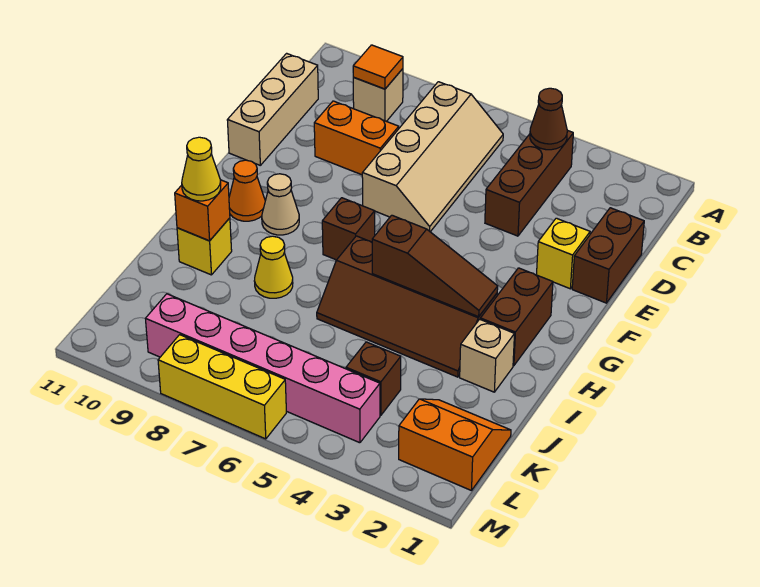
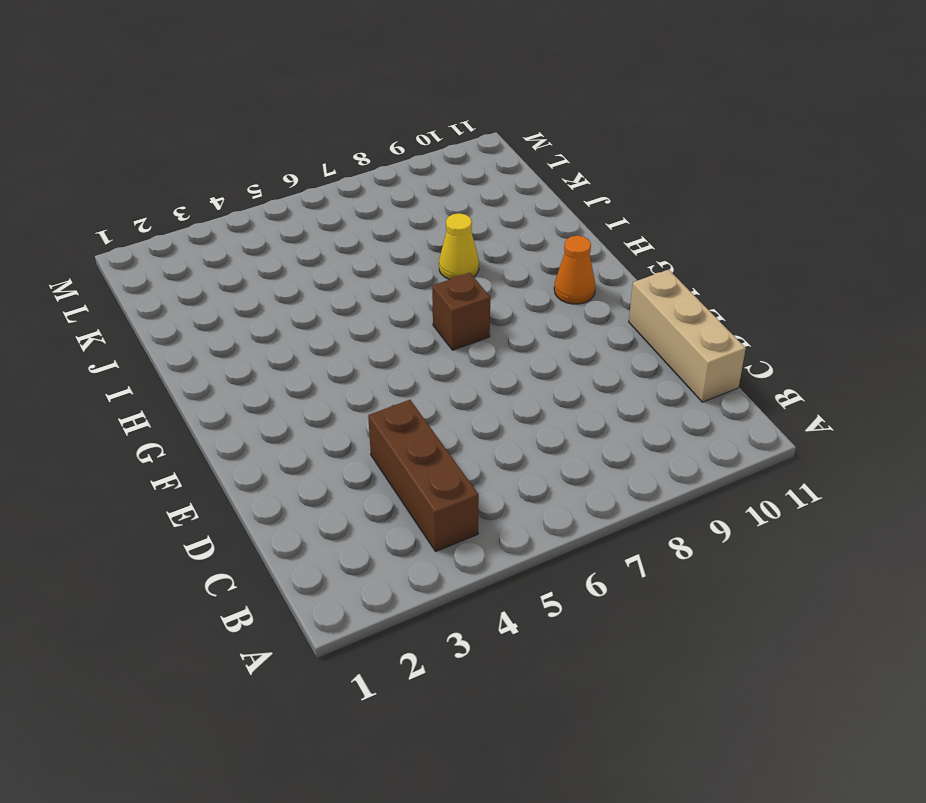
none -> tan slope B6:E7 level 1 top 7
none -> tan brick B9 level 1
none -> brown brick D1:E1 level 1

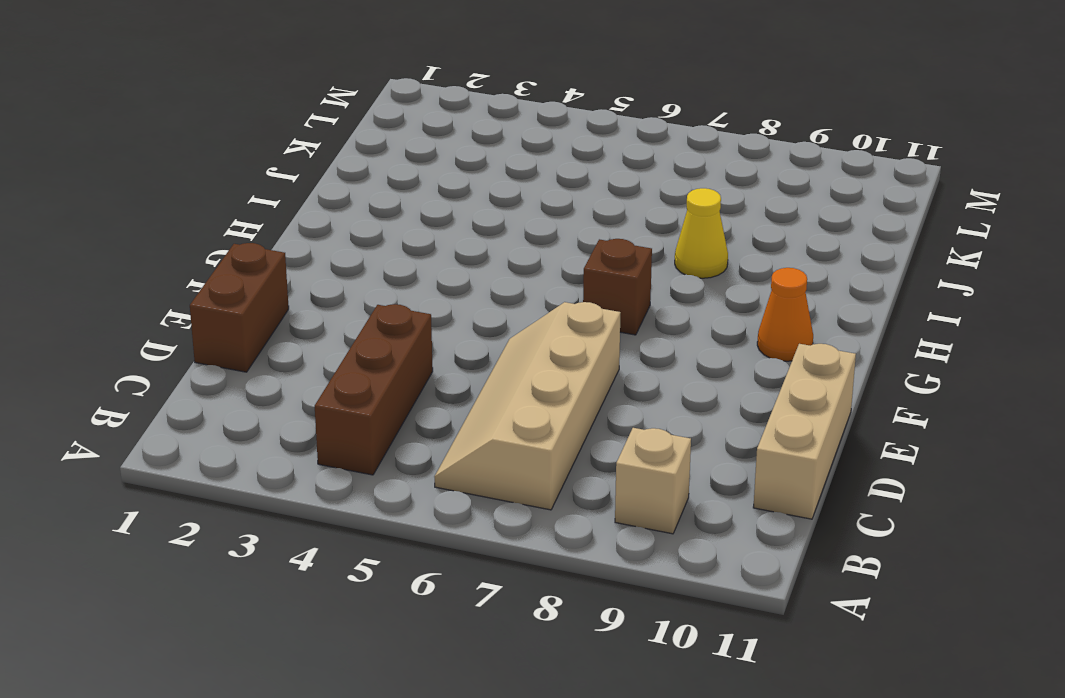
none -> orange brick D8:D9 level 1
none -> yellow brick E2 level 1
none -> brown brick G2:H2 level 1

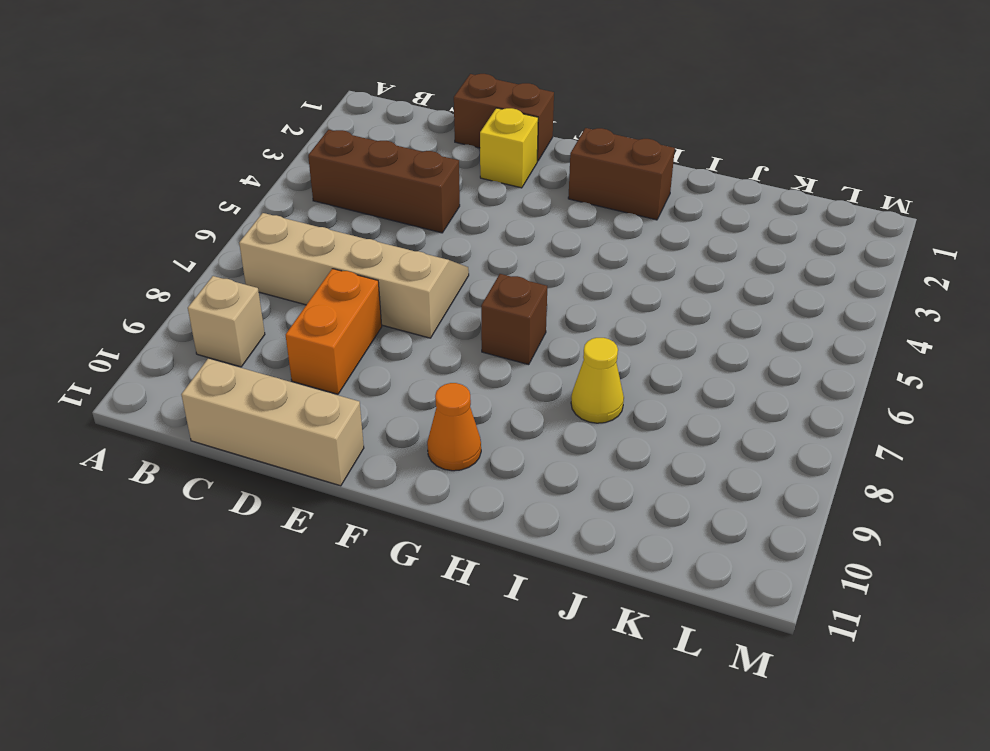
none -> tan cone G9 level 1
none -> brown slope H3:I6 level 1 top H
none -> tan brick I2 level 1

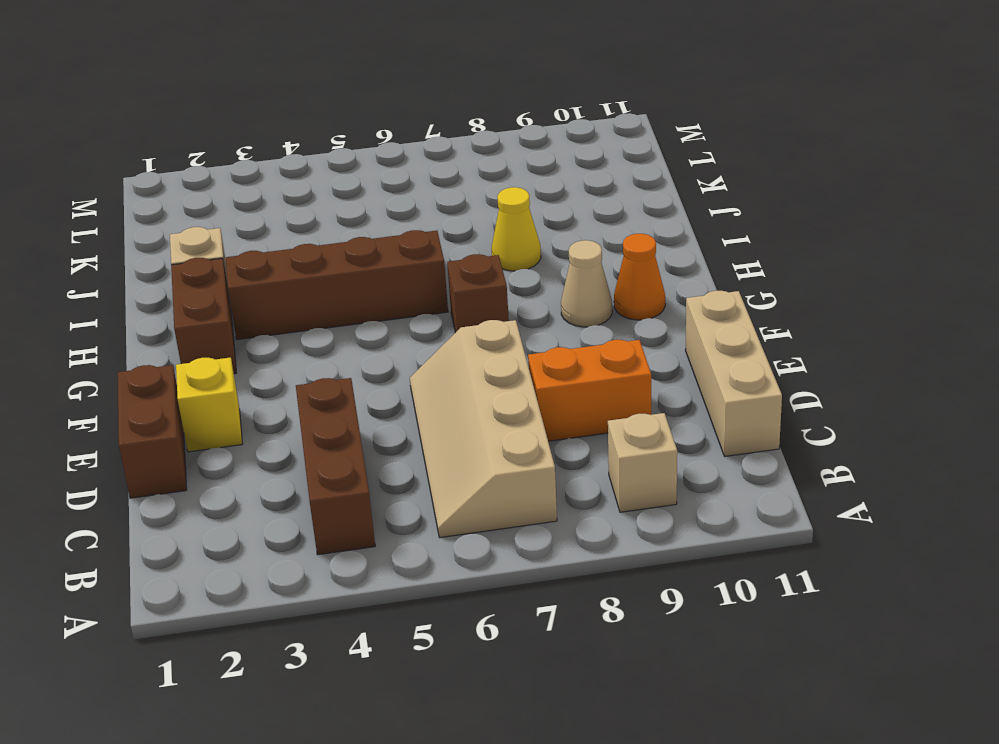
none -> yellow brick I10 level 1
none -> orange slope K1:L2 level 1 top L
none -> brown brick K4 level 1

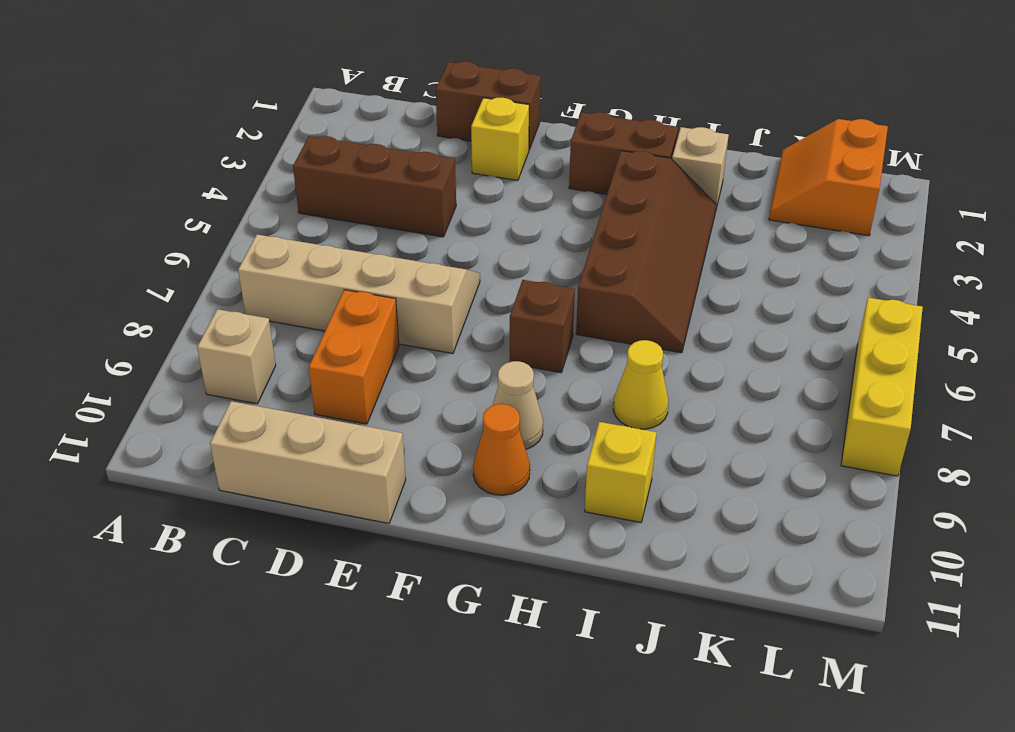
none -> brown brick K4 level 1
none -> pink brick L4:L9 level 1
none -> brown cone B4 level 2

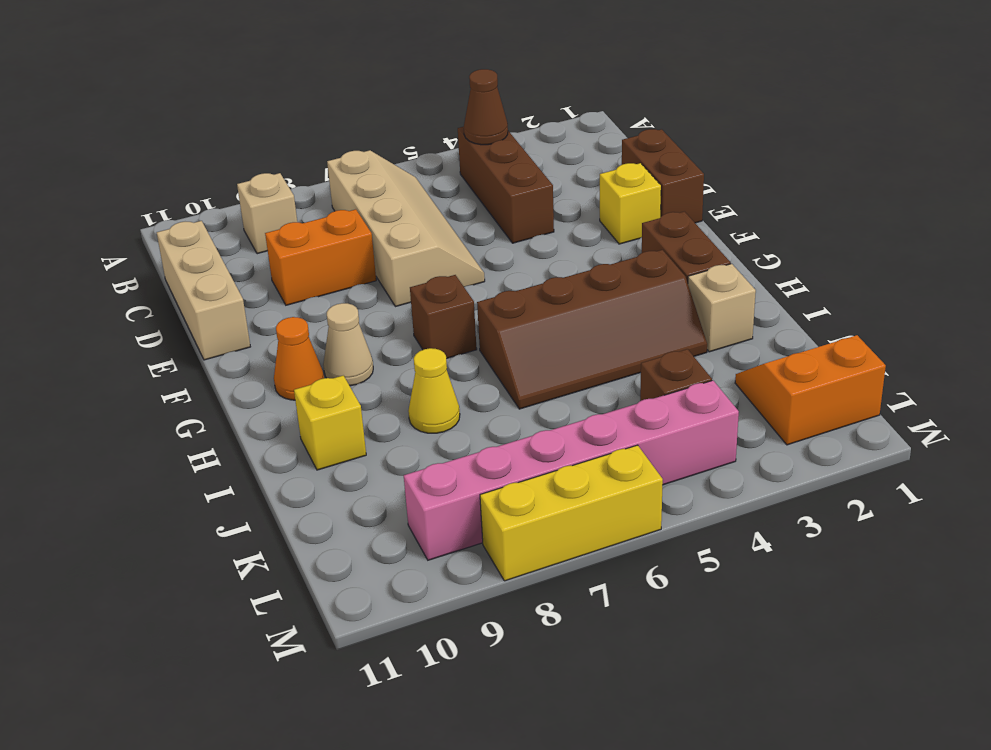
none -> orange tile B9 level 2
none -> brown slope H3:H5 level 2 top 5
none -> orange brick I10 level 2

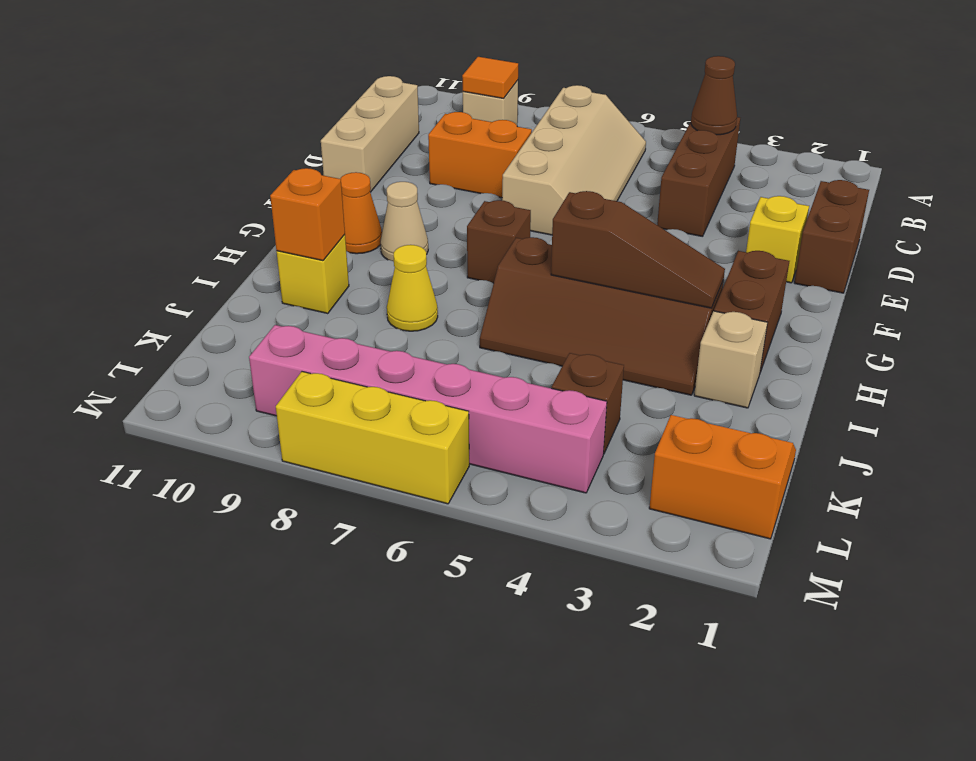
none -> yellow cone I10 level 3

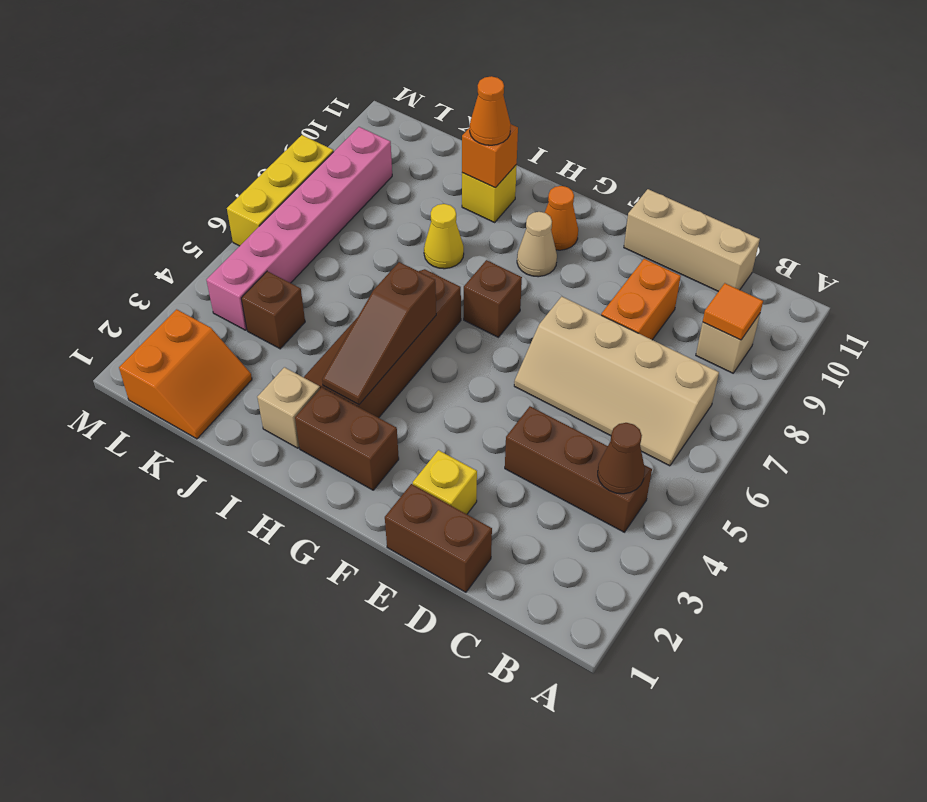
orange cone I10 level 3 -> yellow cone I10 level 3

